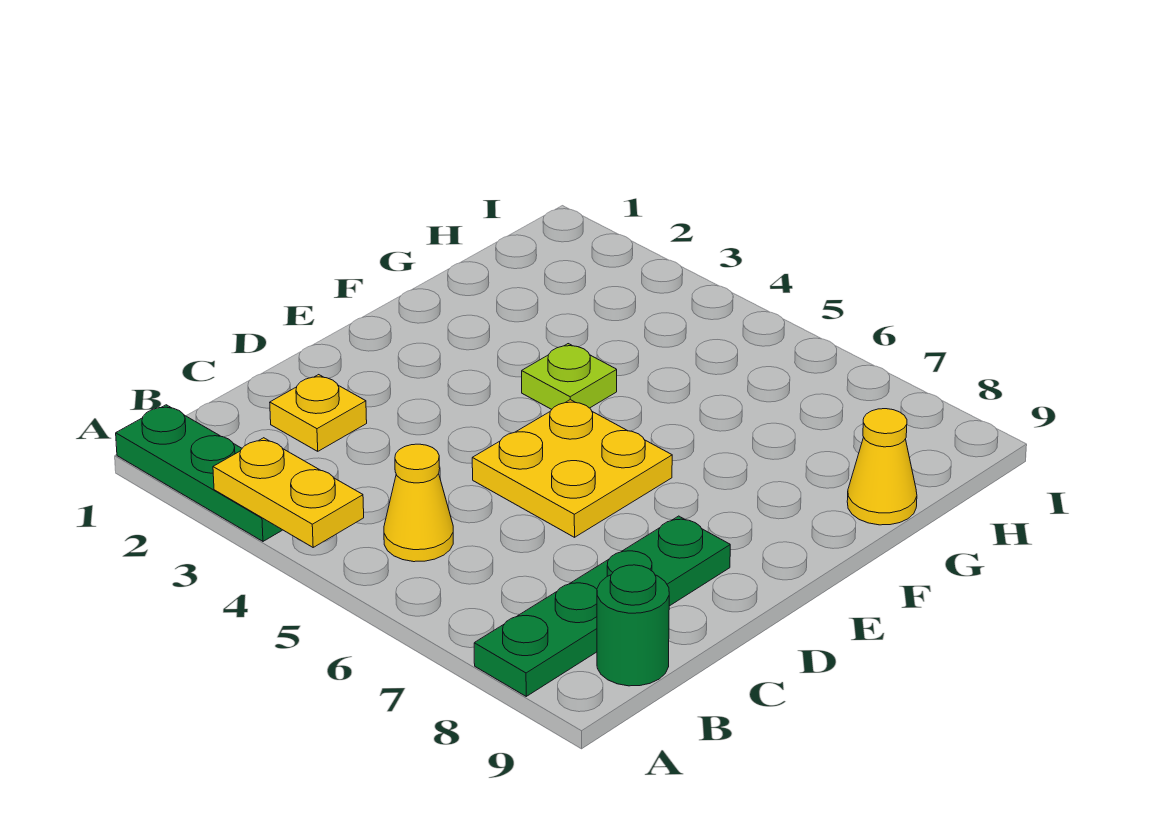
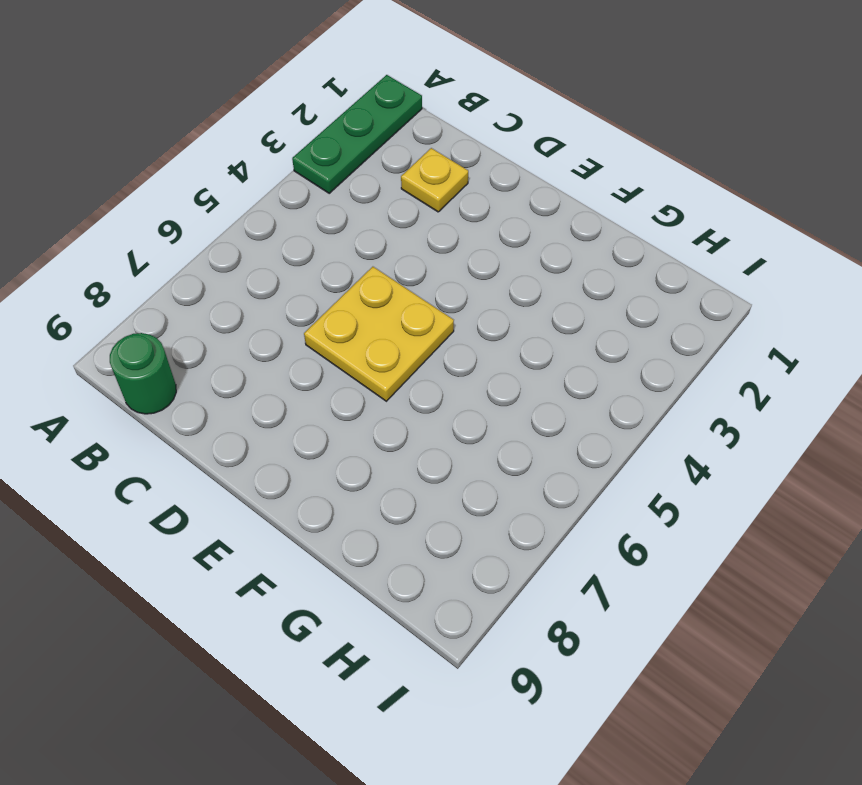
none -> green plate A8:D8 level 1
none -> yellow cone B5 level 1

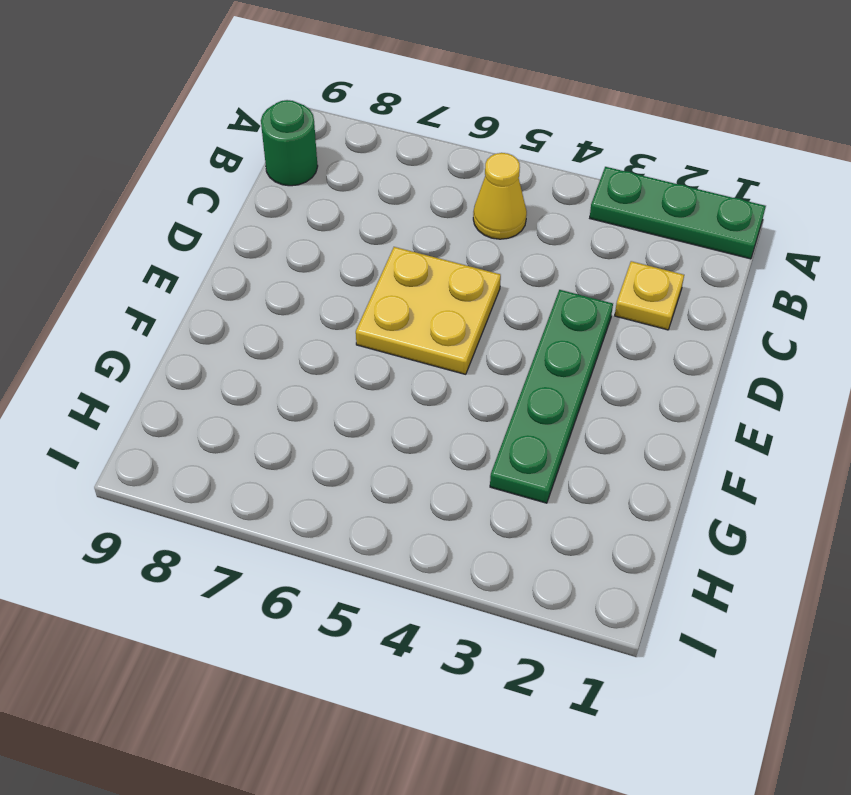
green plate D3:G3 level 1 -> green plate A8:D8 level 1
none -> lime plate F4 level 1
none -> yellow cone G9 level 1

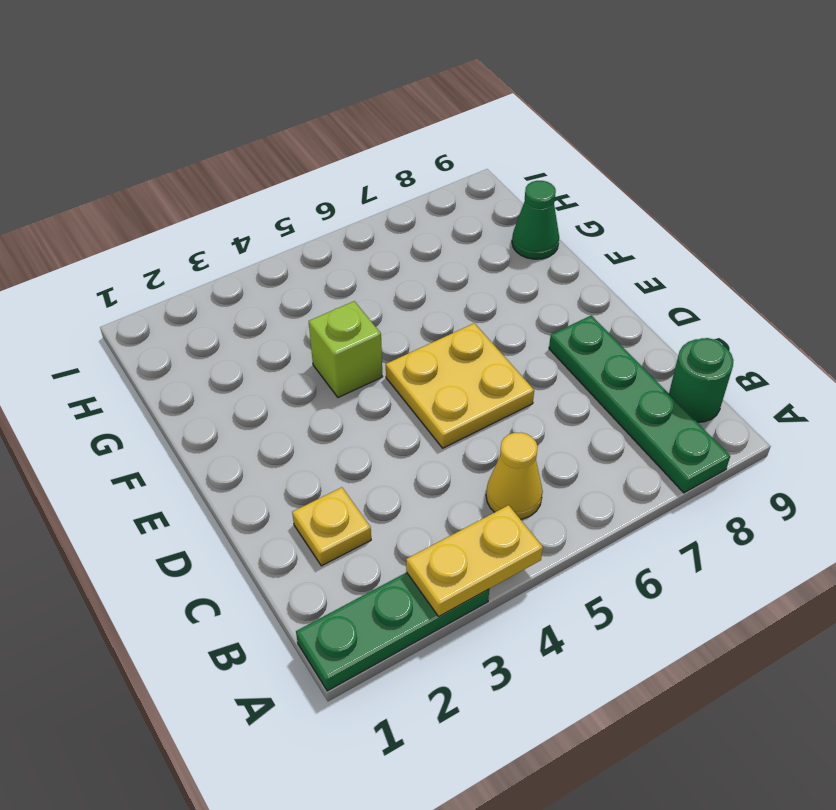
lime brick F4 level 1 -> lime plate F4 level 1
green cone G9 level 1 -> yellow cone G9 level 1

